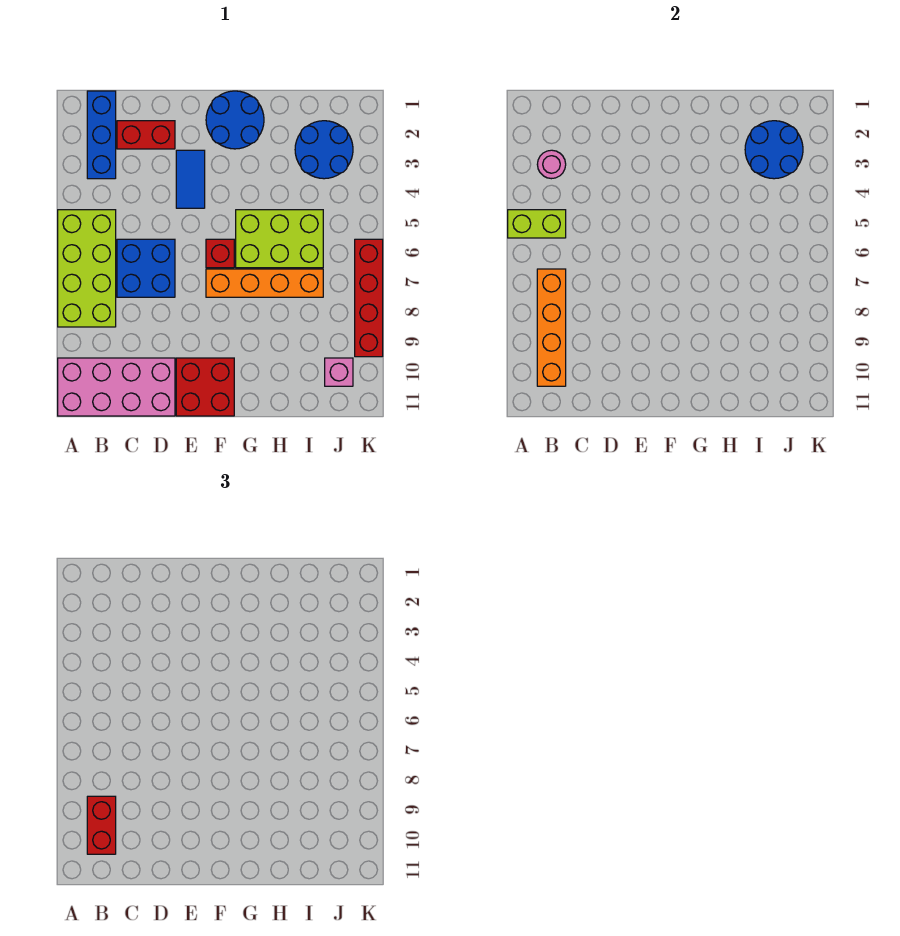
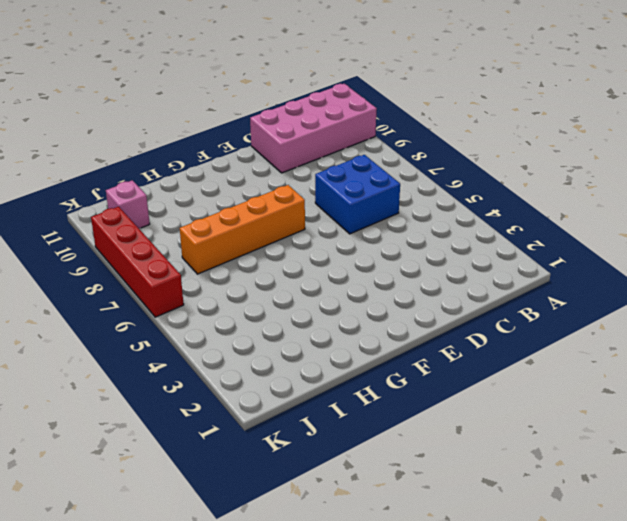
none -> lime brick A5:B8 level 1
none -> blue brick B1:B3 level 1
none -> red brick C2:D2 level 1

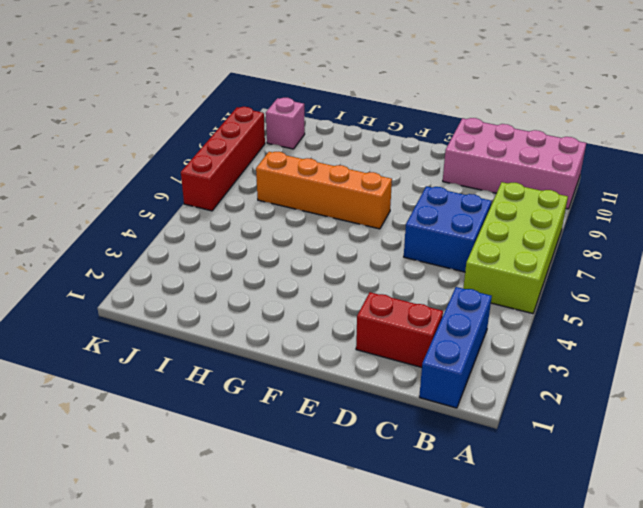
none -> blue tile E3:E4 level 1
none -> red brick E10:F11 level 1
none -> blue round brick F1:G2 level 1

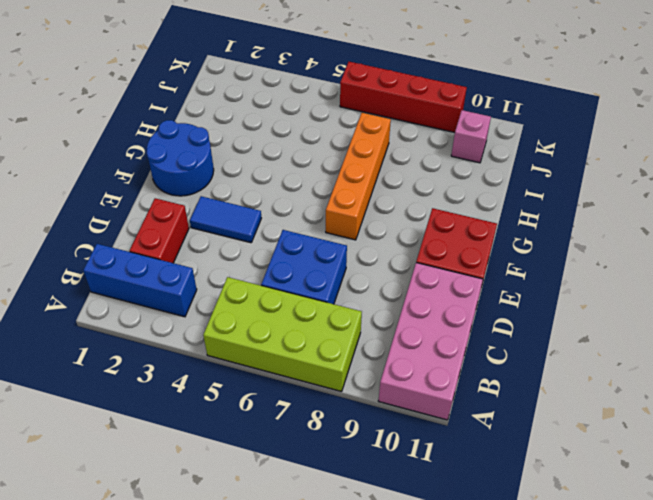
none -> red brick F6 level 1
none -> lime brick G5:I6 level 1
none -> blue round brick I2:J3 level 1

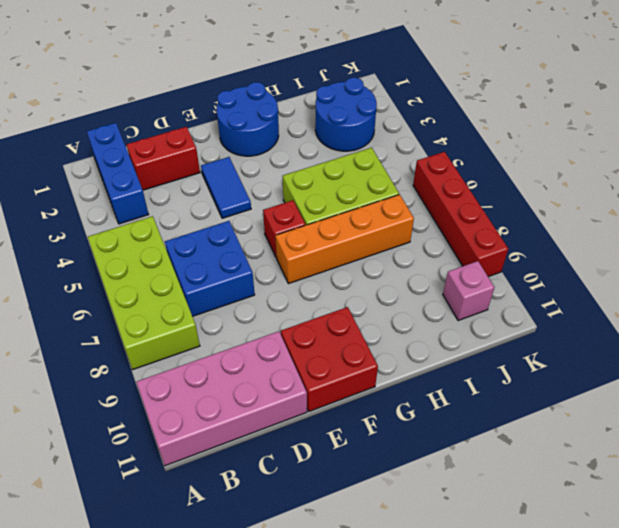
none -> lime brick A5:B5 level 2
none -> pink round brick B3 level 2
none -> orange brick B7:B10 level 2

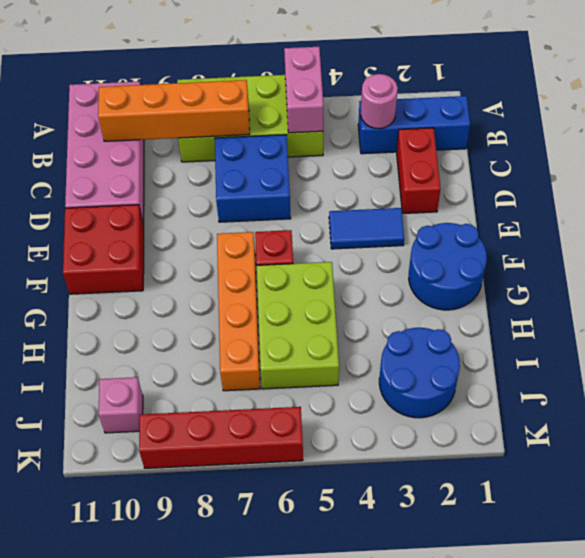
pink brick A5:B5 level 2 -> lime brick A5:B5 level 2
none -> blue round brick I2:J3 level 2
none -> red brick B9:B10 level 3

